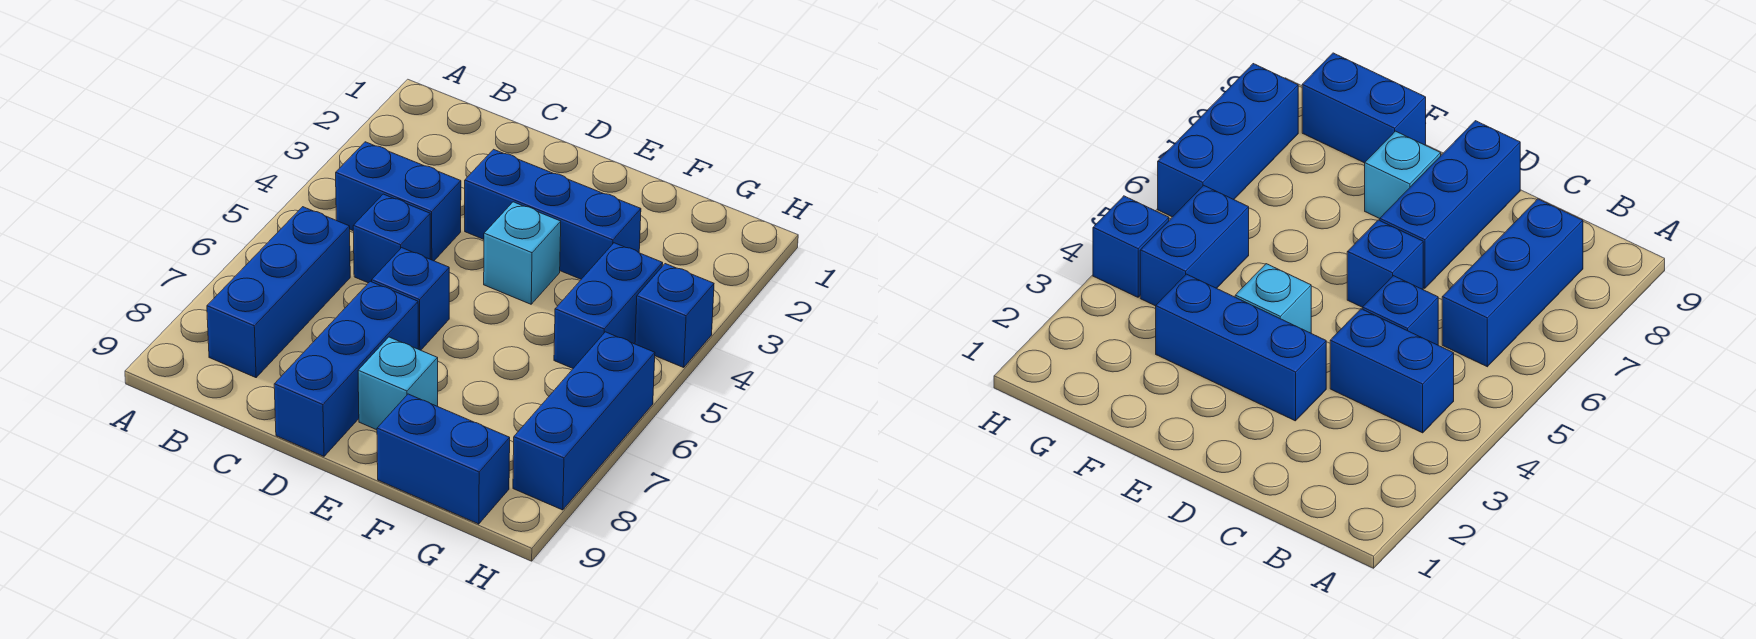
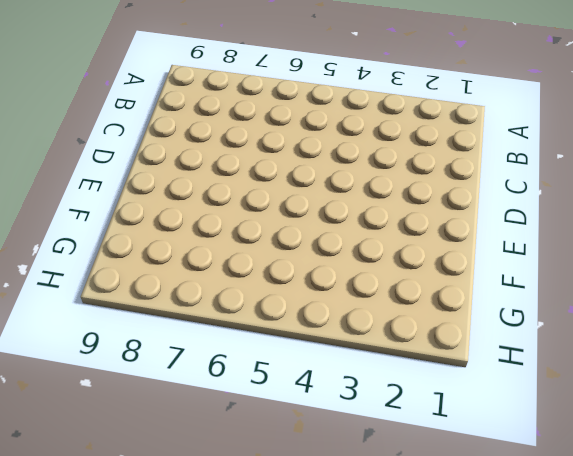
none -> blue brick B4:C4 level 1
none -> blue brick B6:B8 level 1
none -> blue brick C5 level 1

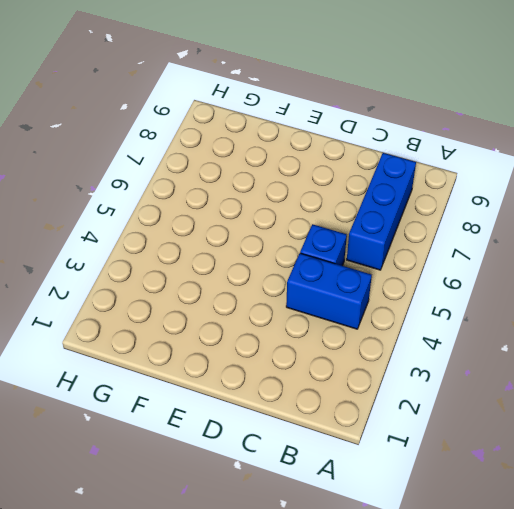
none -> blue brick D3:F3 level 1
none -> blue brick D6 level 1
none -> blue brick D7:D9 level 1

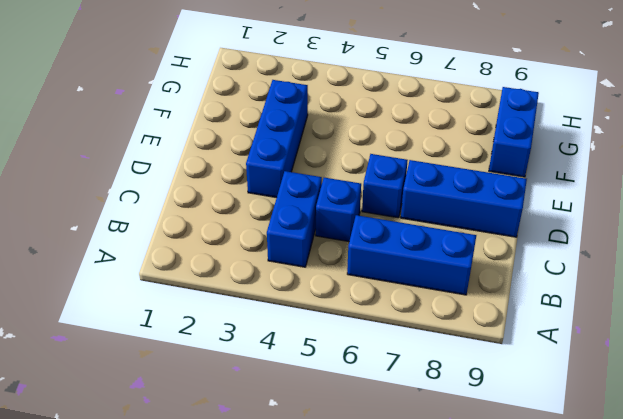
none -> cyan brick E4 level 1
none -> cyan brick E8 level 1
none -> blue brick G4:G5 level 1

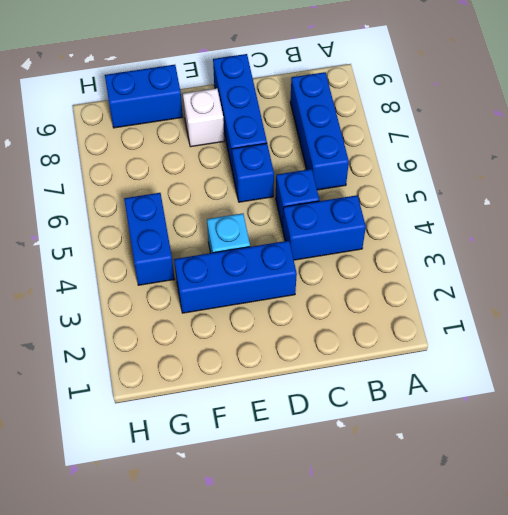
white brick E8 level 1 -> cyan brick E8 level 1
none -> blue brick H4 level 1
none -> blue brick H6:H8 level 1

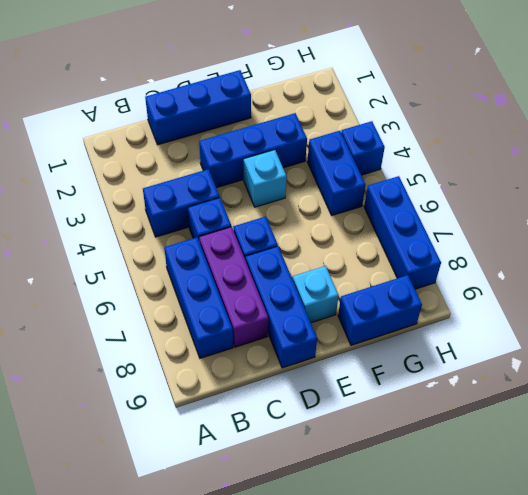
blue brick C1:E1 level 1 -> none
purple brick C6:C8 level 1 -> none

